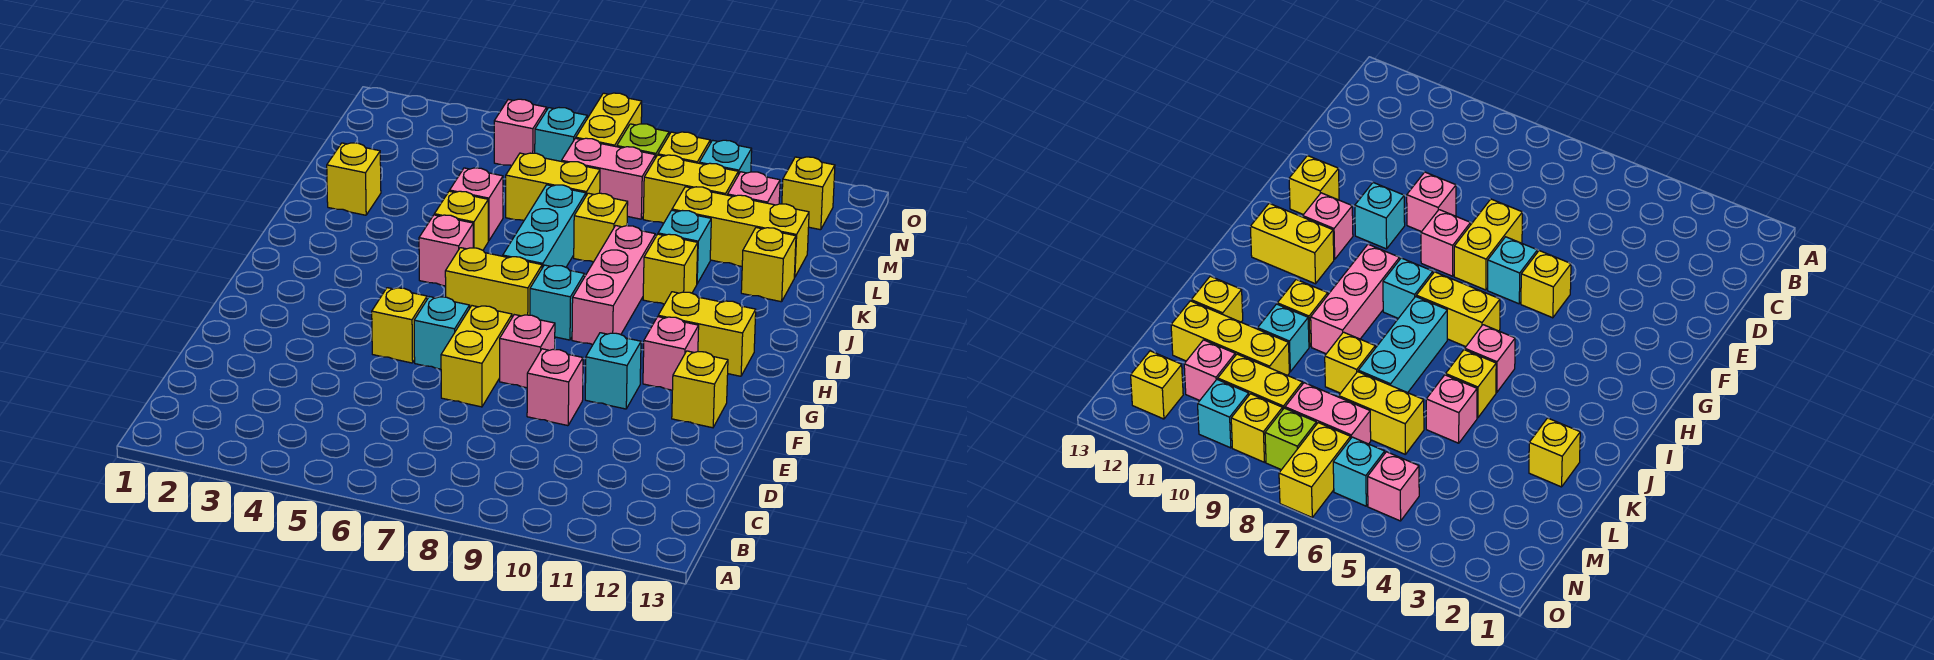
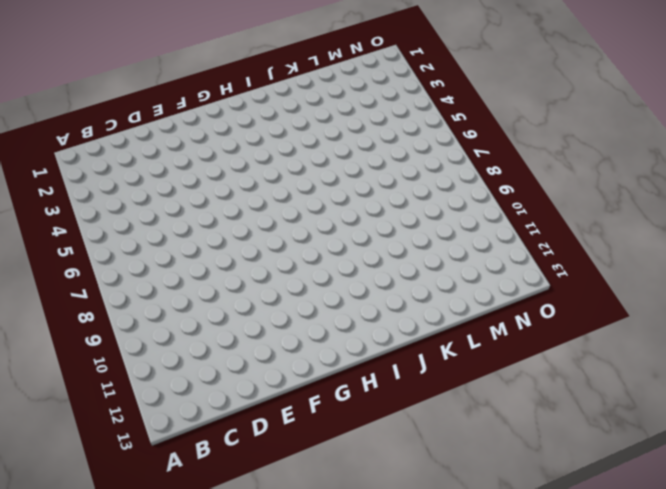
none -> yellow brick E7:F7 level 1
none -> pink brick E9 level 1
none -> yellow brick F5 level 1
none -> cyan brick F6 level 1

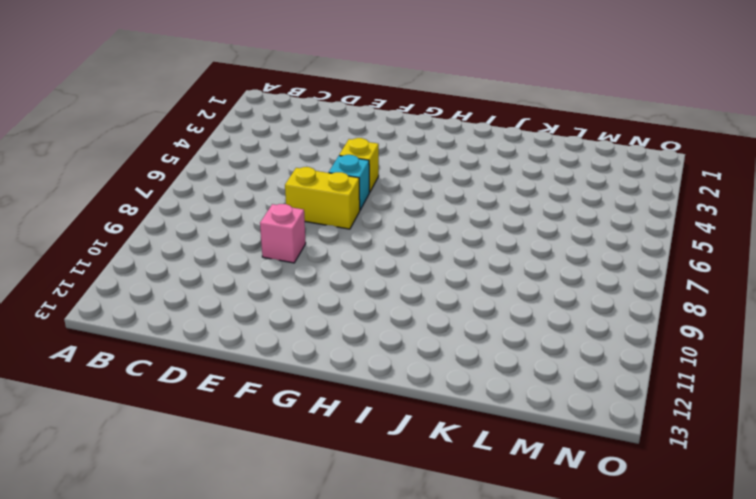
none -> pink brick F8 level 1
none -> cyan brick F10 level 1
none -> yellow brick F12 level 1
none -> pink brick G11 level 1

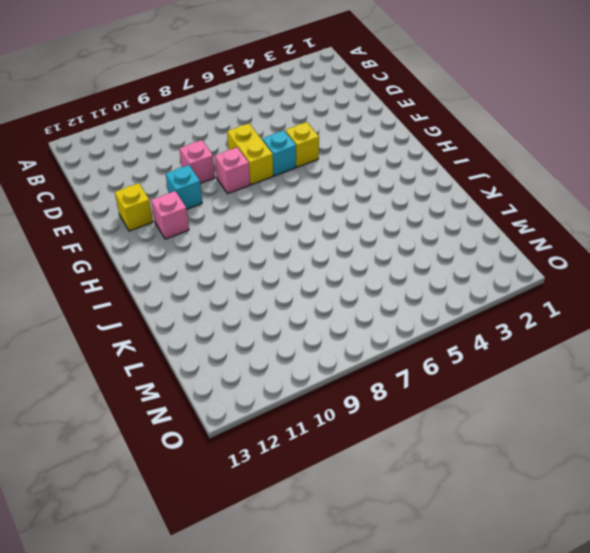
none -> yellow brick H6:H7 level 1
none -> cyan brick H8 level 1
none -> pink brick H9:J9 level 1
none -> yellow brick H11:H12 level 1

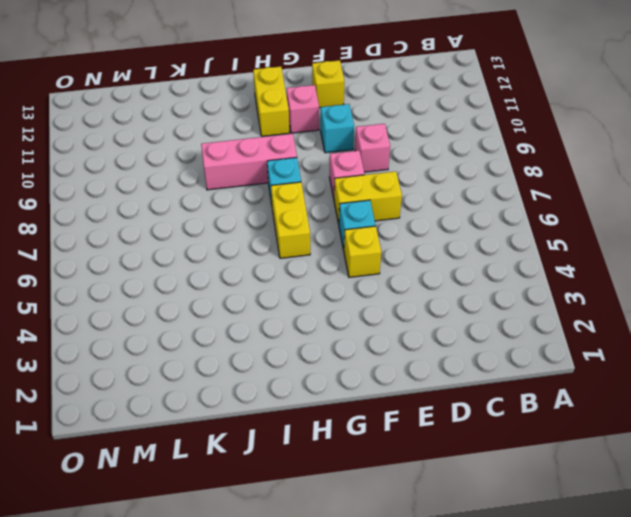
none -> pink brick I5 level 1
none -> cyan brick I7:K7 level 1
none -> yellow brick J5 level 1
none -> yellow brick J10 level 1

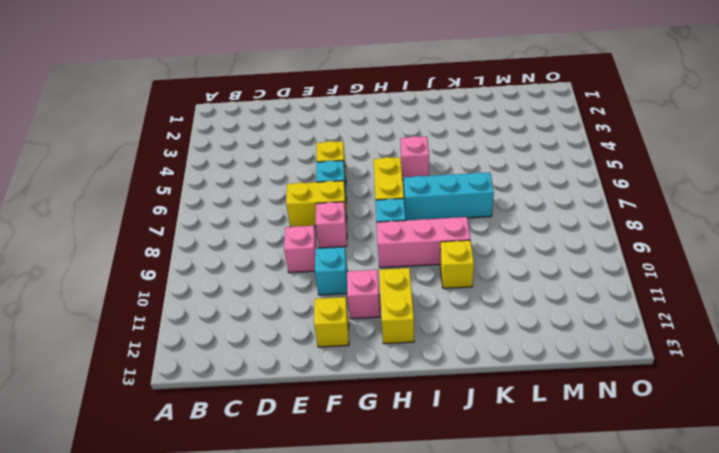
none -> yellow brick J5 level 1
none -> yellow brick K2 level 1
none -> pink brick K5 level 1
none -> yellow brick K8 level 1

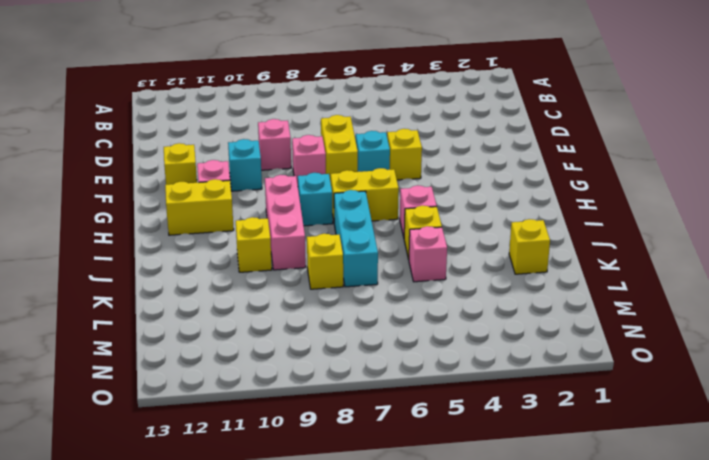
none -> cyan brick K10 level 1
none -> yellow brick K12 level 1
none -> yellow brick L6:L7 level 1
none -> yellow brick L10:L12 level 1

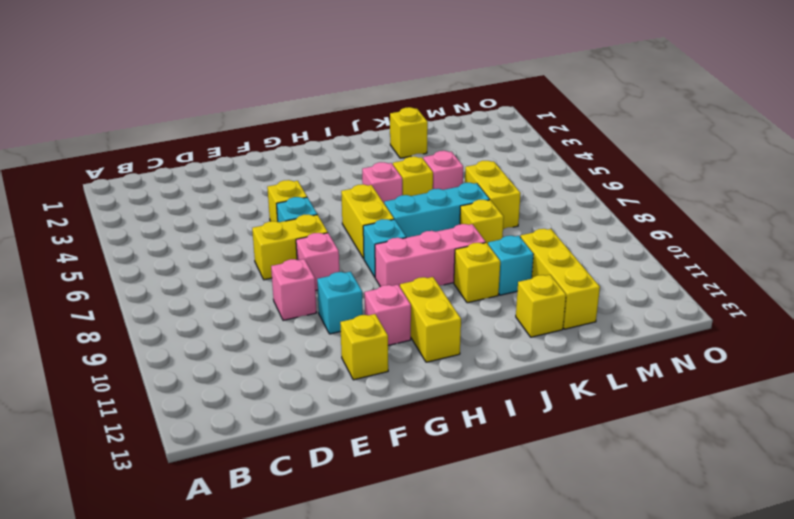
none -> pink brick M7:M8 level 1
none -> yellow brick M9:M10 level 1
none -> pink brick M11 level 1
none -> pink brick N5 level 1

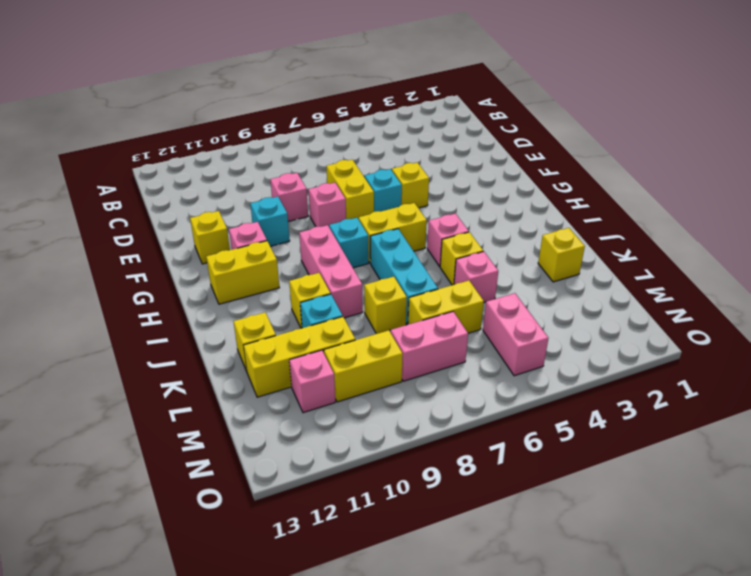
pink brick M5:N5 level 1 -> pink brick N5 level 1
none -> cyan brick N6 level 1
none -> yellow brick N7:O7 level 1
none -> lime brick N8 level 1
none -> yellow brick N9 level 1

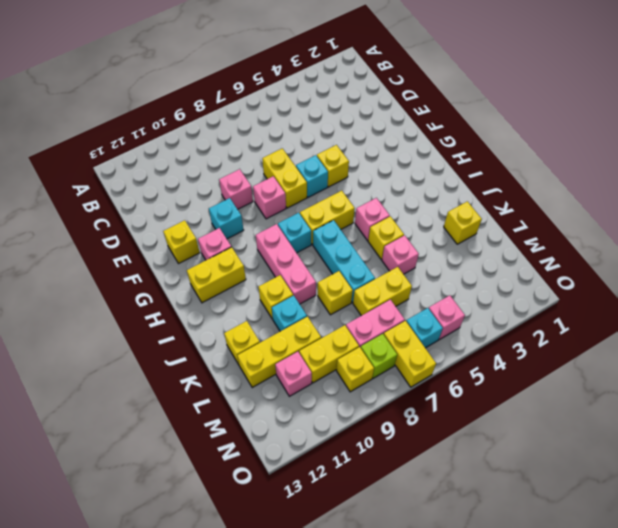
none -> cyan brick N10 level 1
none -> yellow brick N12 level 1

